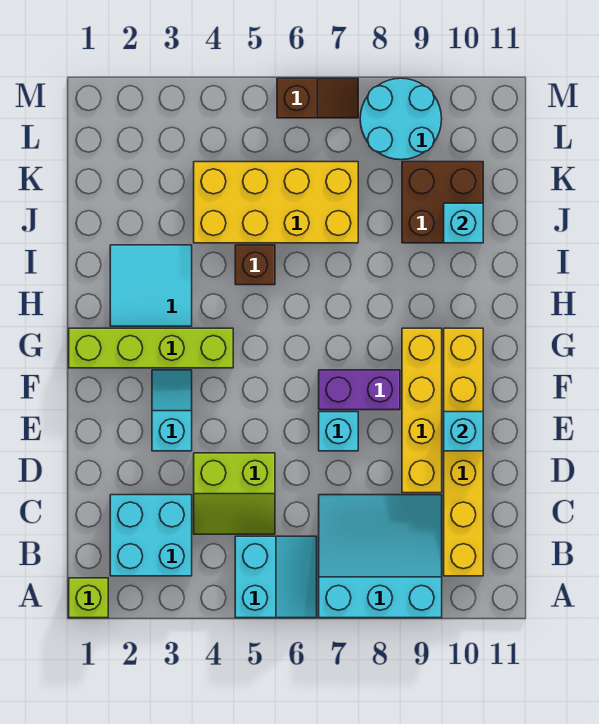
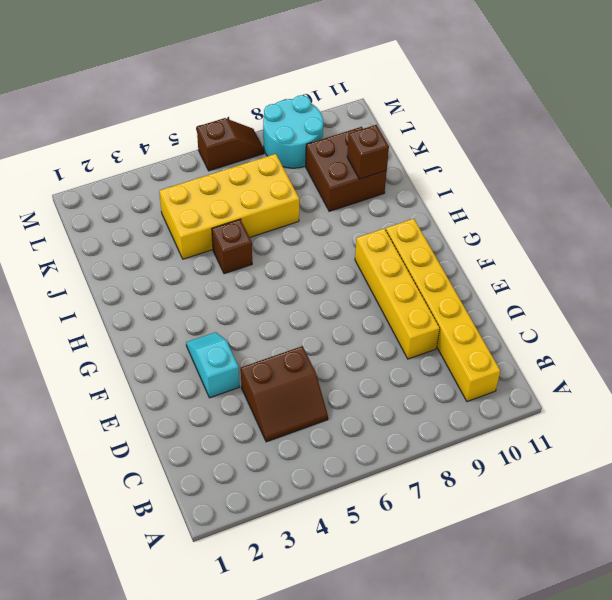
brown slope C4:D5 level 1 top D -> lime slope C4:D5 level 1 top D
brown brick J10 level 2 -> cyan brick J10 level 2
none -> lime brick A1 level 1
none -> cyan slope A5:B6 level 1 top 5
none -> cyan slope A7:C9 level 1 top A

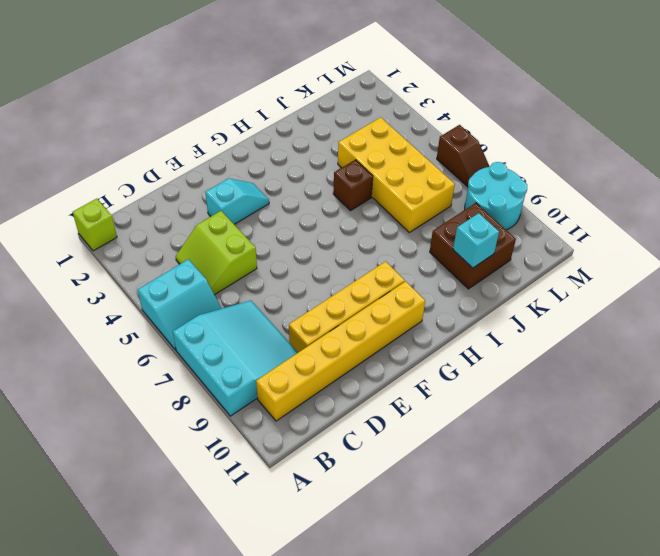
none -> cyan brick B2:C3 level 1
none -> cyan brick E7 level 1
none -> purple brick F7:F8 level 1

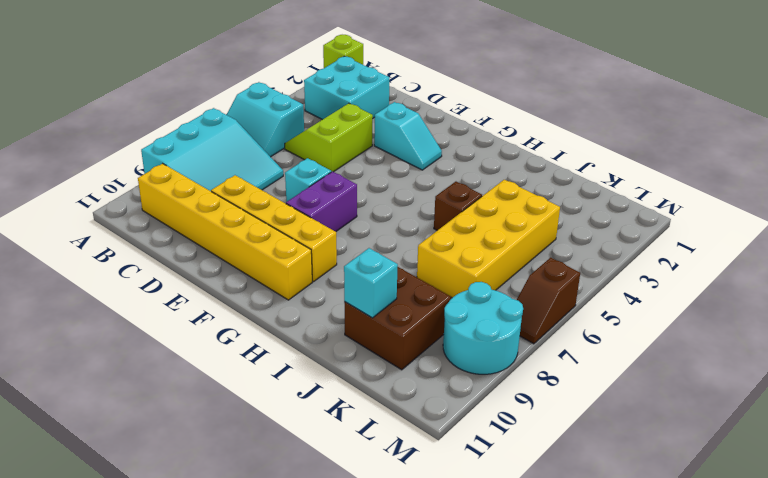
none -> lime brick G1:G4 level 1
none -> cyan tile H2:I3 level 1
none -> cyan brick E10 level 2

